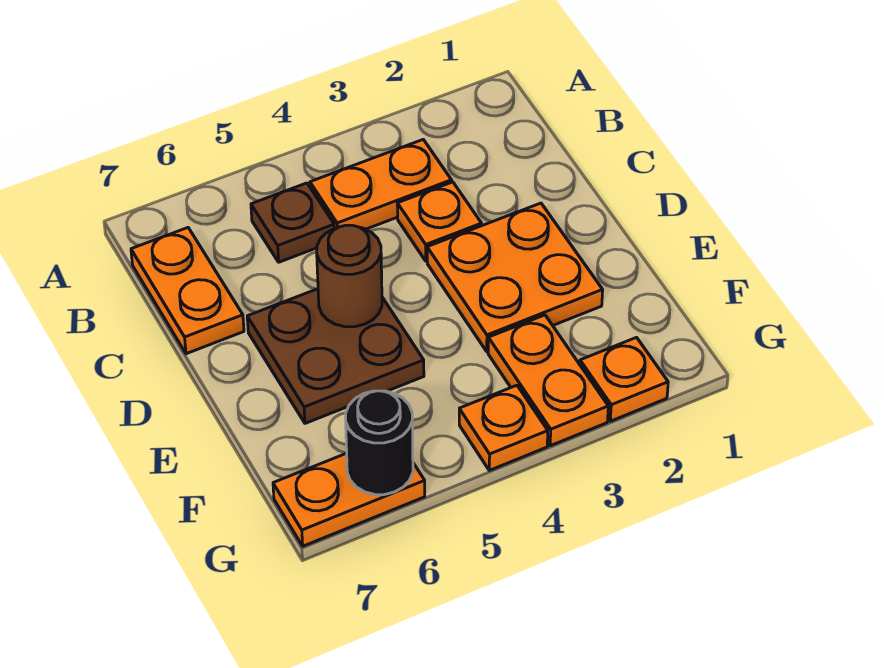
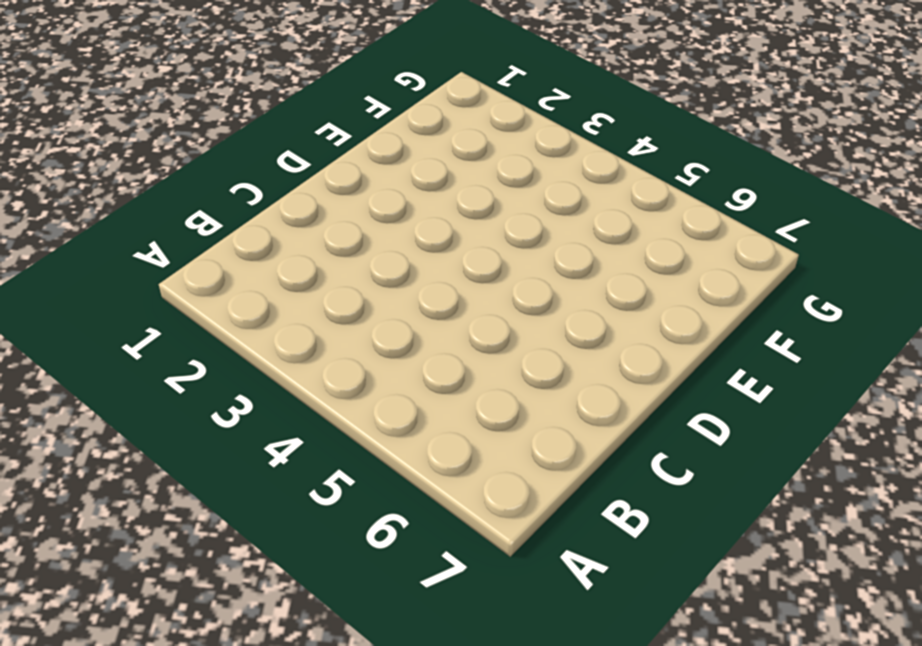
none -> orange plate B3:B4 level 1
none -> brown plate B5 level 1
none -> orange plate B7:C7 level 1

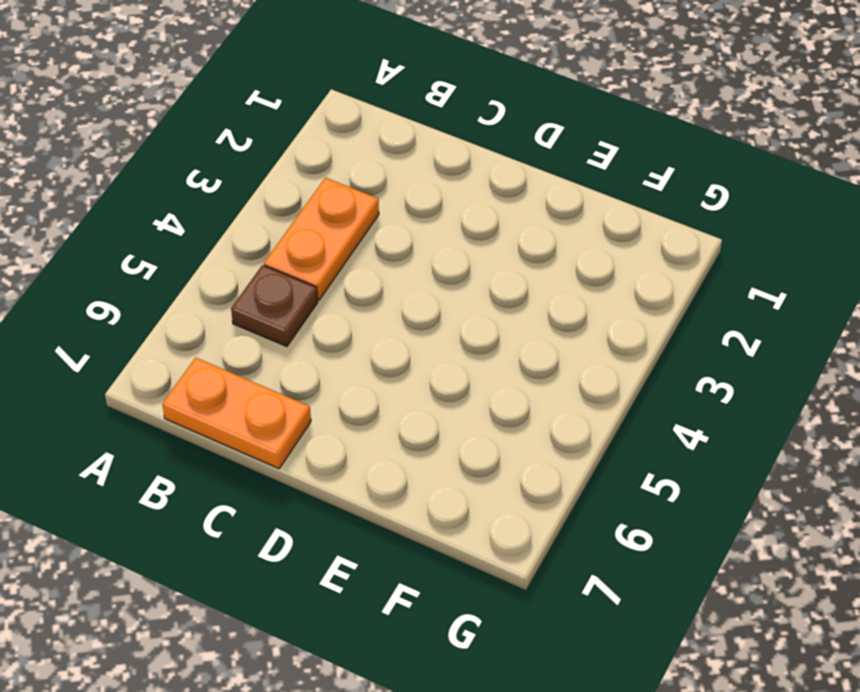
none -> orange plate C3 level 1
none -> orange plate D2:E3 level 1
none -> brown plate D5:E6 level 1

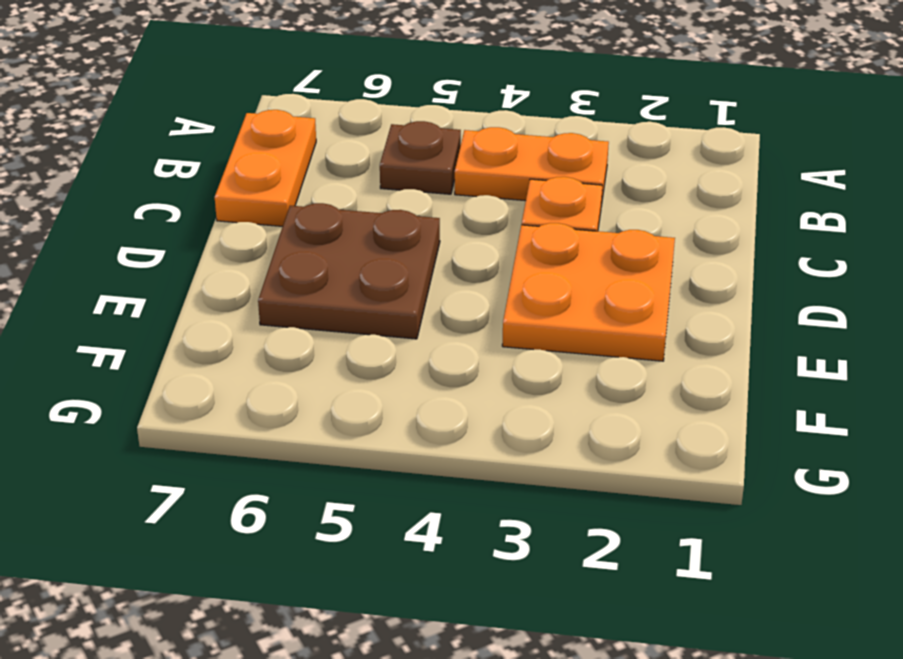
none -> orange plate F3:G3 level 1
none -> orange plate G2 level 1
none -> orange plate G4 level 1

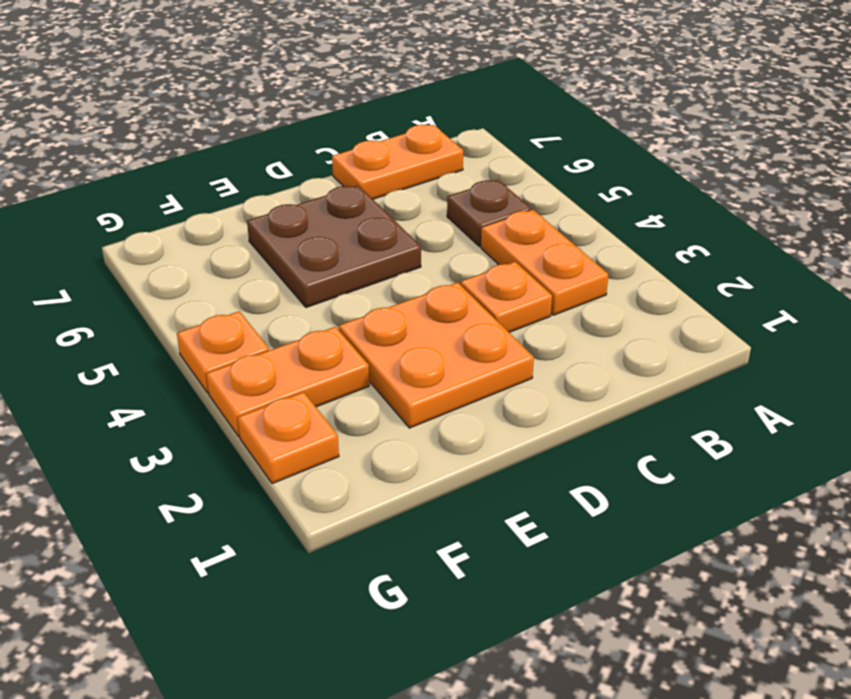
none -> orange plate G6:G7 level 1
none -> brown round brick D5 level 2
none -> black round brick G6 level 2

